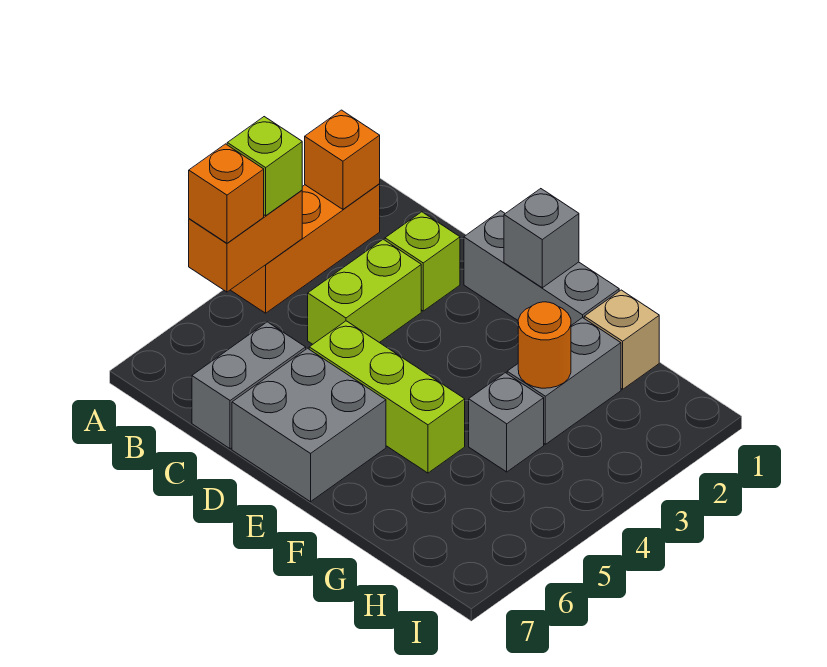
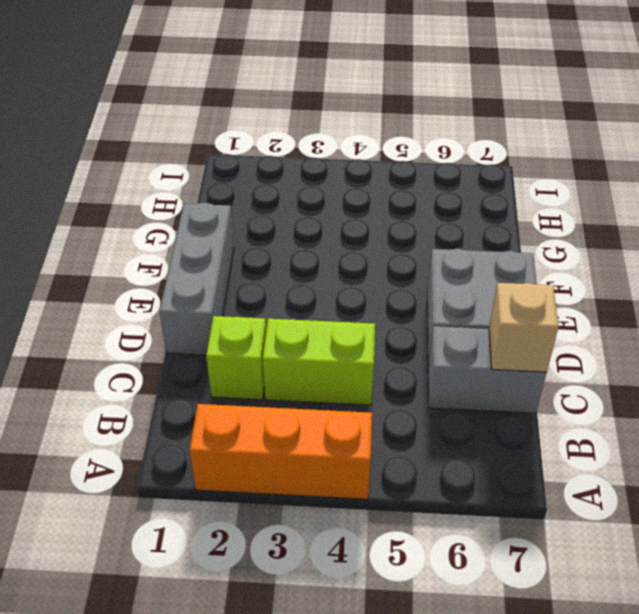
tan brick C7 level 2 -> tan brick G1 level 1
none -> lime brick D5:F5 level 1
none -> grey brick G2:G3 level 1
none -> grey brick G4 level 1

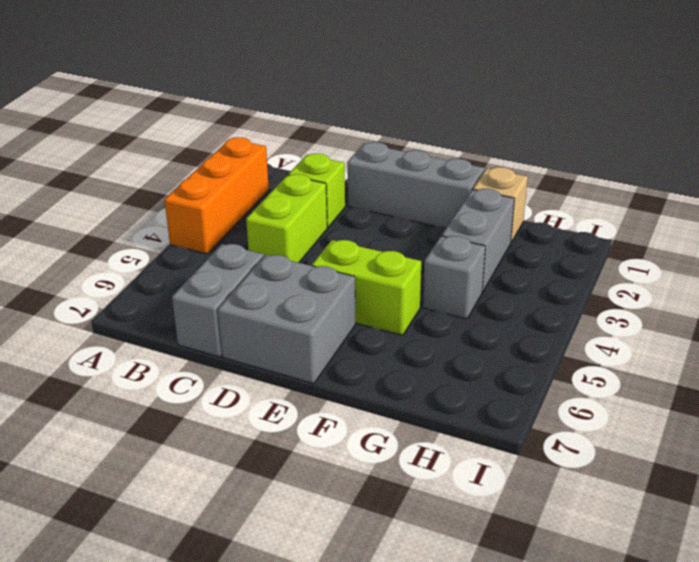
lime brick E5:F5 level 1 -> lime brick D5:F5 level 1
none -> orange brick A2 level 2
none -> orange brick A4:A5 level 2
none -> grey brick E1 level 2

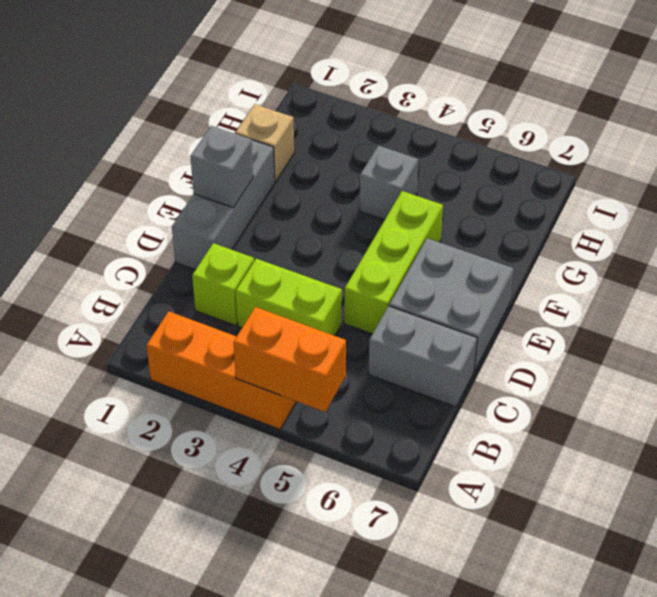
none -> grey brick G2:G3 level 1
none -> orange brick A2 level 2
none -> orange round brick G3 level 2

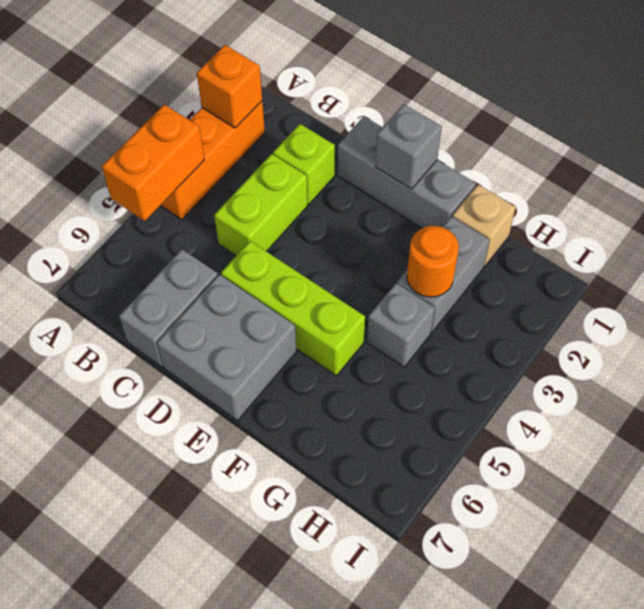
none -> lime brick A4 level 3
none -> orange brick A5 level 3

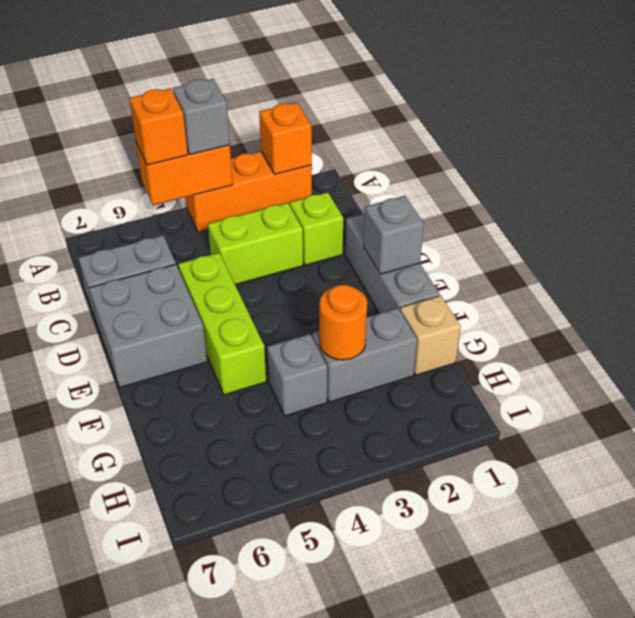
grey brick A4 level 3 -> lime brick A4 level 3

